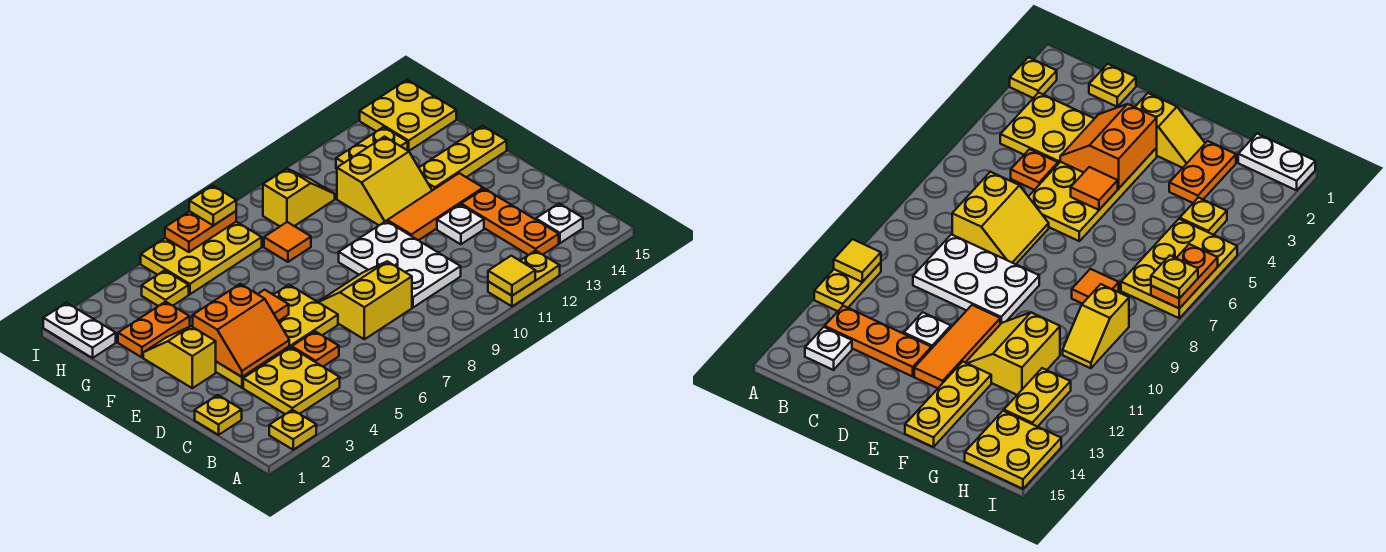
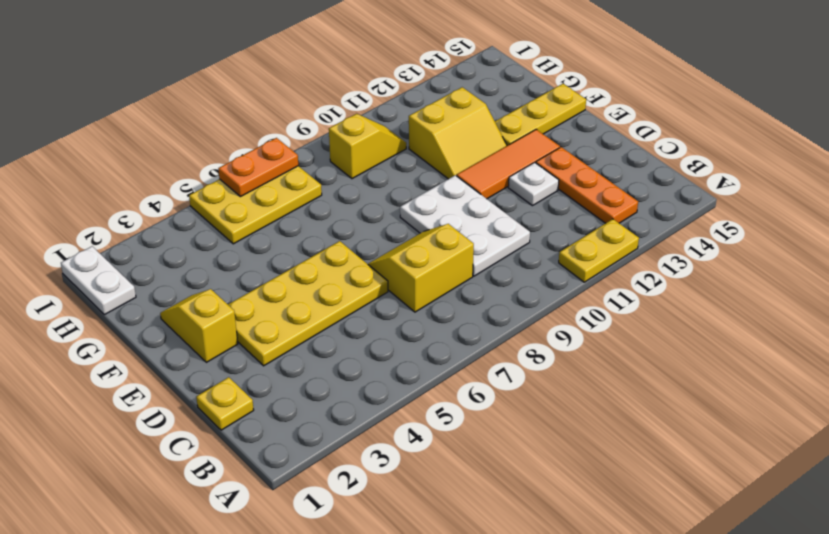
none -> yellow plate A2 level 1
none -> yellow plate B3:C4 level 1
none -> white plate B14 level 1

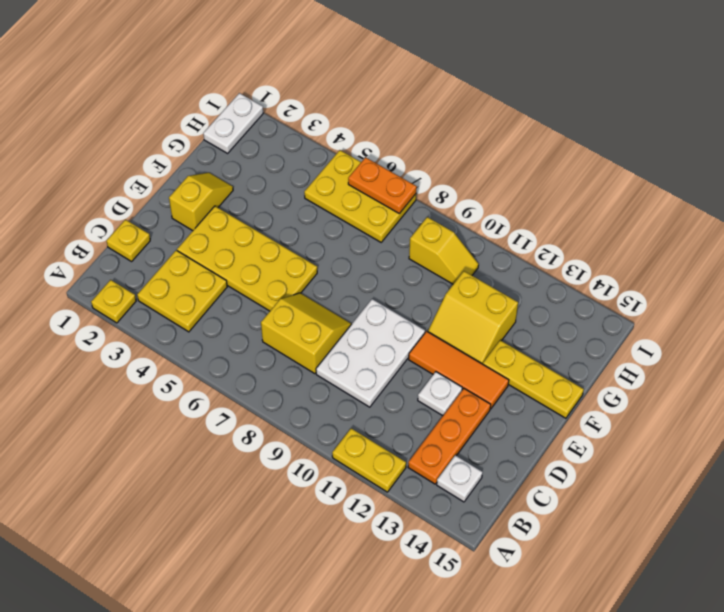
none -> orange plate C5 level 1
none -> orange plate G2:G3 level 1
none -> orange tile G8 level 1

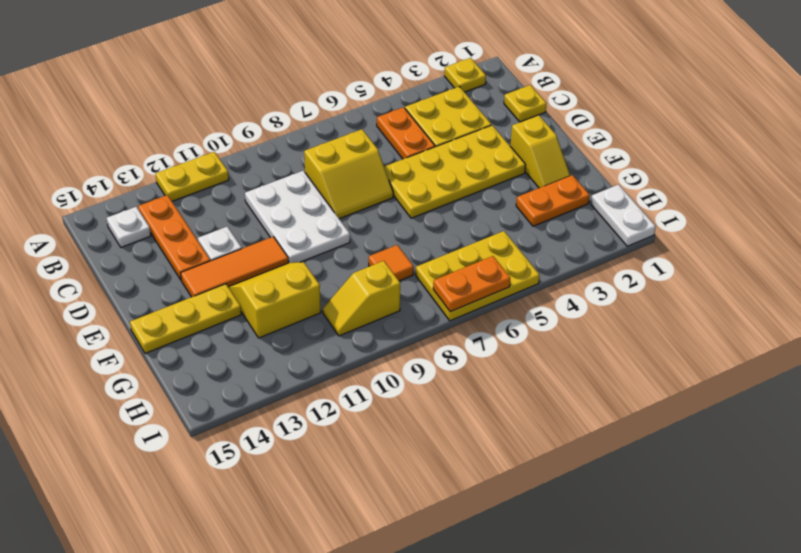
orange plate B5:C5 level 1 -> orange plate C5 level 1
none -> yellow plate H4 level 1
none -> yellow plate H12:H13 level 1
none -> yellow plate H14:I15 level 1

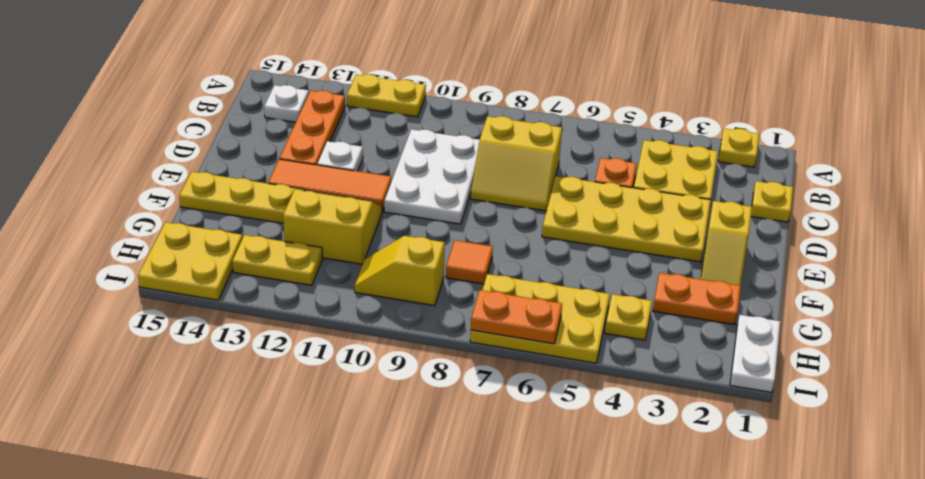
none -> yellow tile A11 level 2
none -> orange slope D3:E4 level 2 top E
none -> orange tile E5 level 2

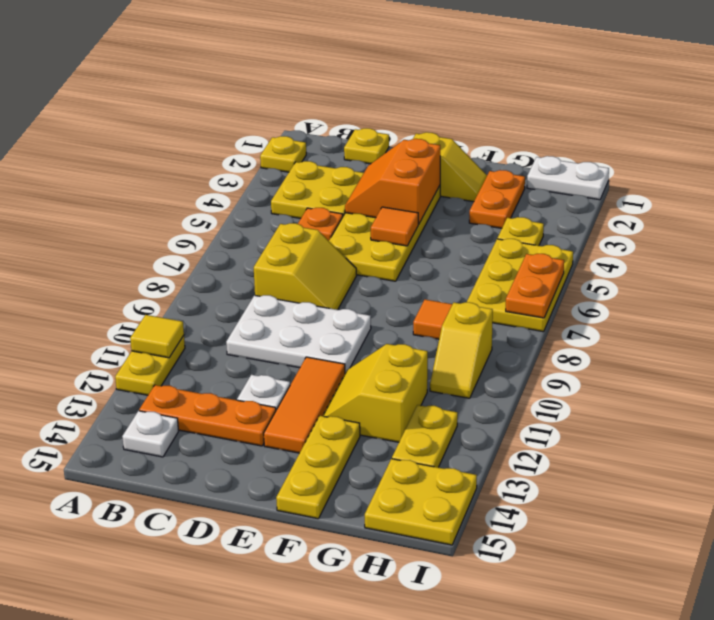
none -> yellow plate I7 level 3

